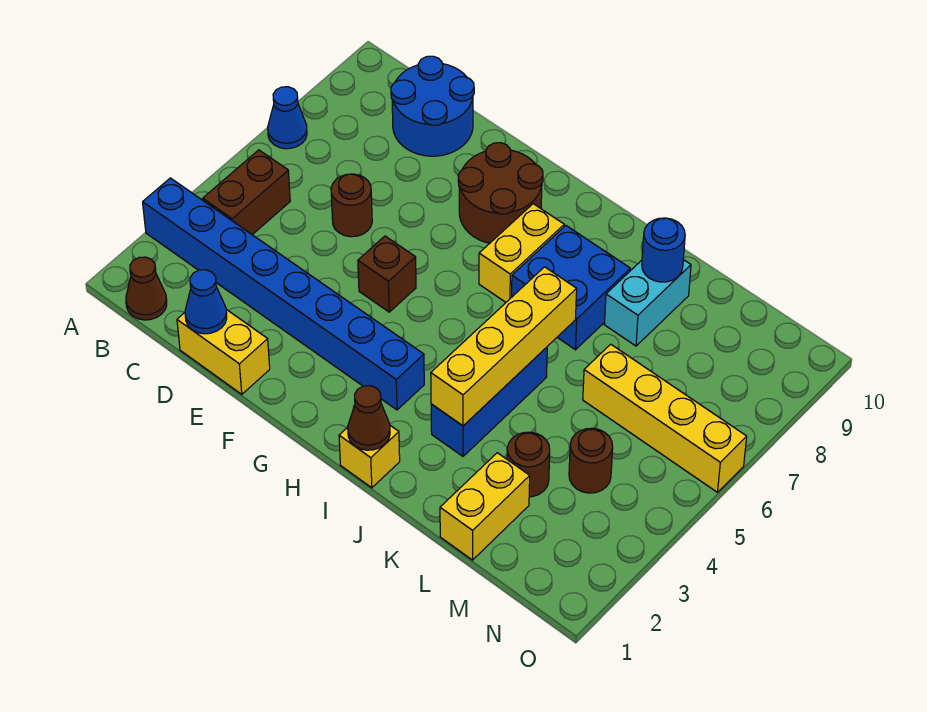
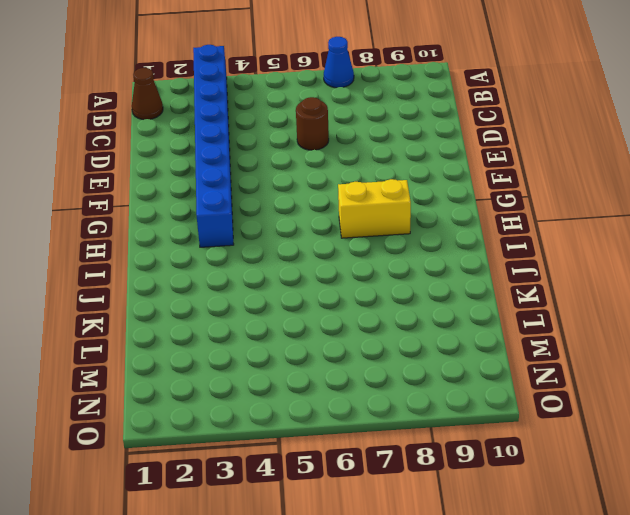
none -> brown brick B4:B5 level 1
none -> blue round brick C9:D10 level 1
none -> yellow brick D1:E1 level 1

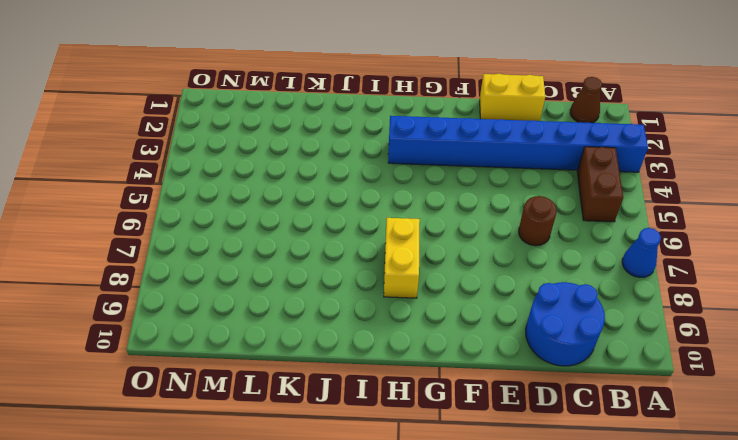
none -> brown brick F5 level 1
none -> brown round brick F8:G9 level 1
none -> yellow brick I1 level 1

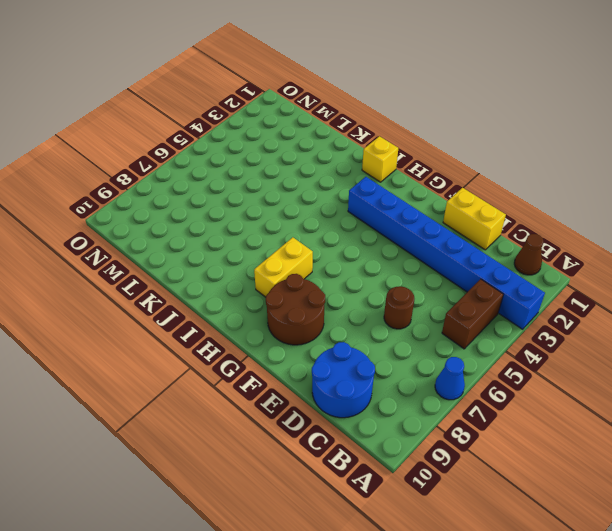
none -> brown brick F5 level 1
none -> blue brick I7:J8 level 1
none -> blue brick J3:J5 level 1

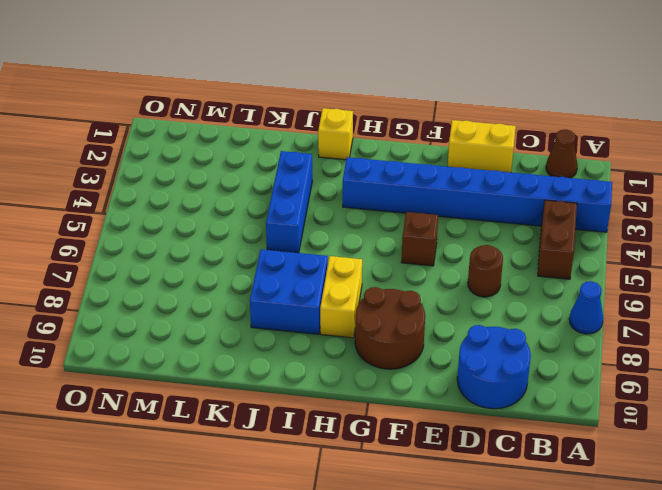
none -> cyan brick K8:K9 level 1
none -> yellow brick L1:L2 level 1
none -> brown round brick L3 level 1

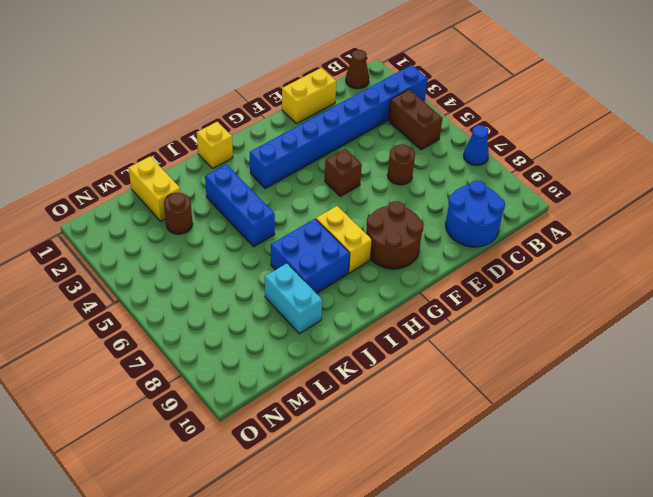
none -> yellow brick L6:O6 level 1
none -> brown round brick M4 level 1
none -> blue cone D1 level 2

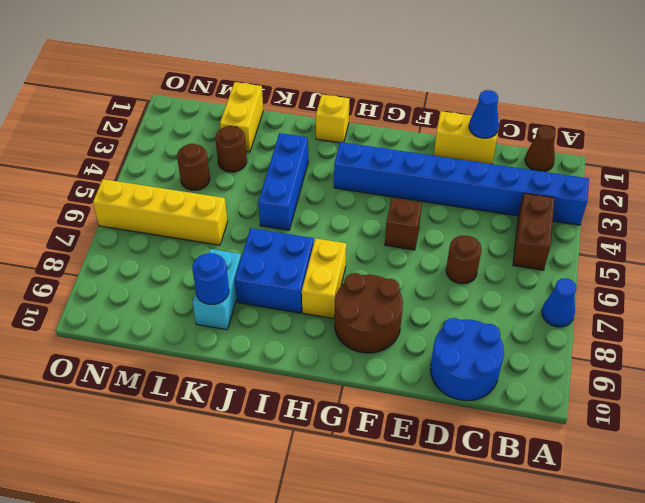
none -> brown cone I1 level 2
none -> yellow brick J3:J6 level 2

